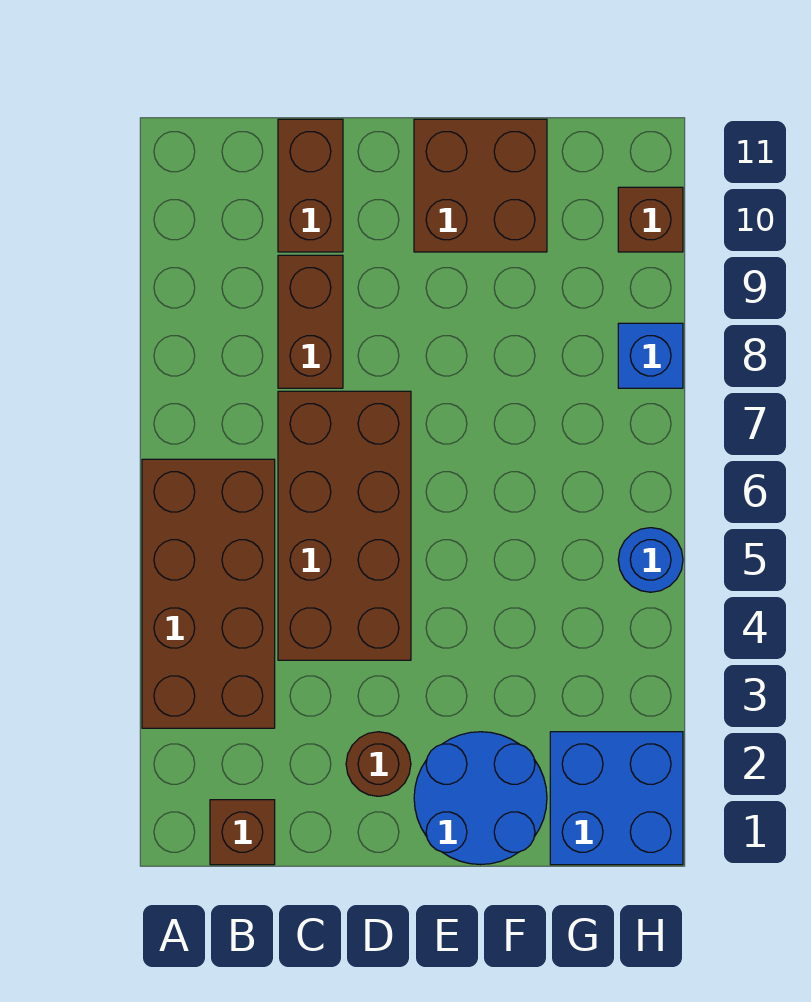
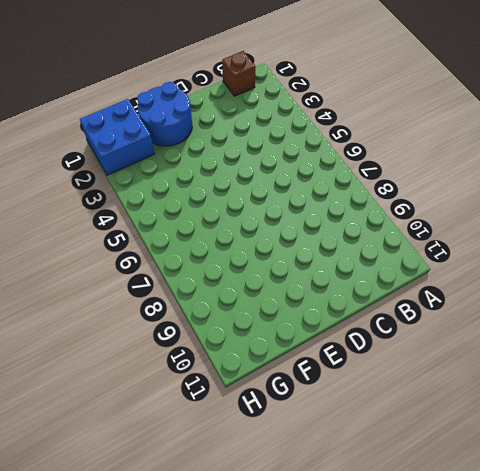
none -> brown brick A3:B6 level 1
none -> brown brick C4:D7 level 1
none -> brown brick C8:C9 level 1

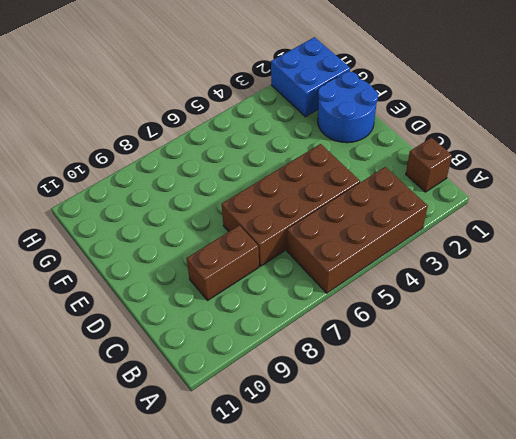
none -> brown brick C10:C11 level 1
none -> brown round brick D2 level 1
none -> brown brick E10:F11 level 1

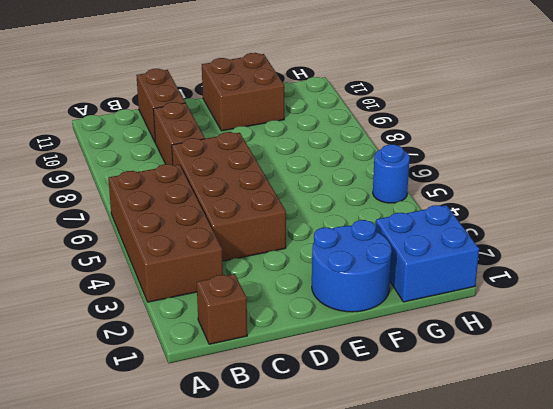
none -> brown round brick D2 level 1
none -> blue brick H8 level 1
none -> brown brick H10 level 1

